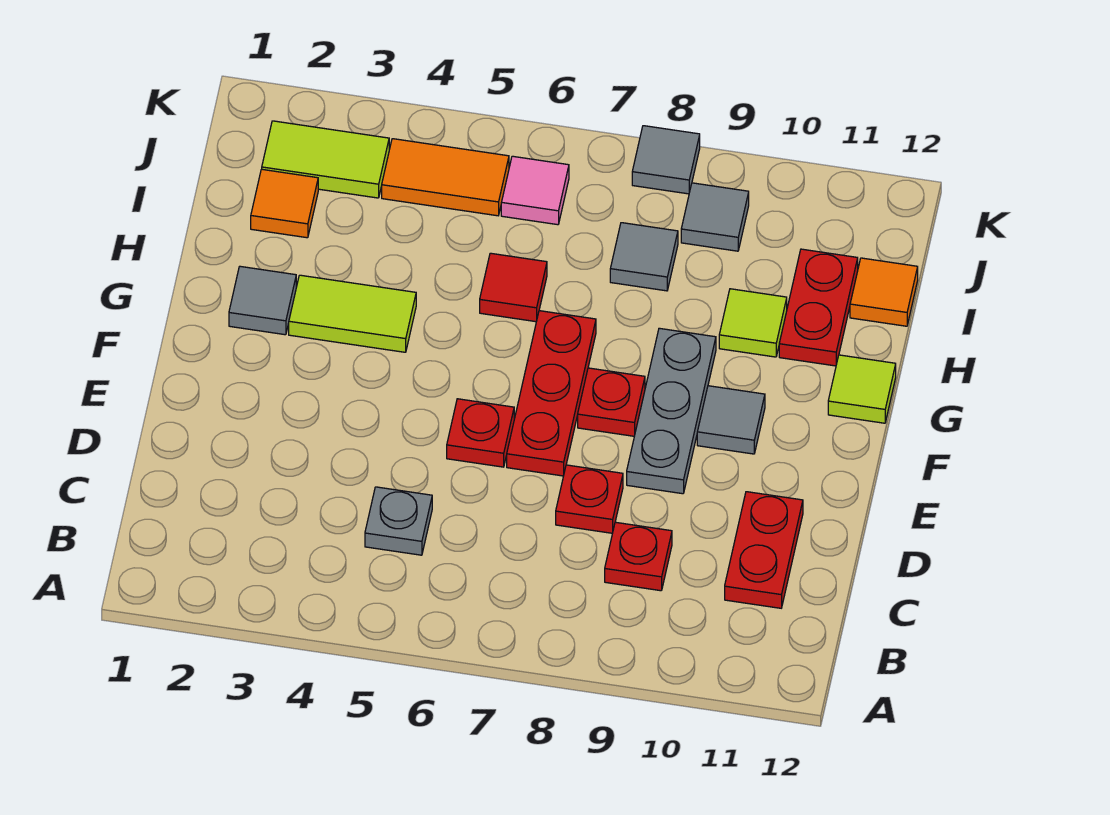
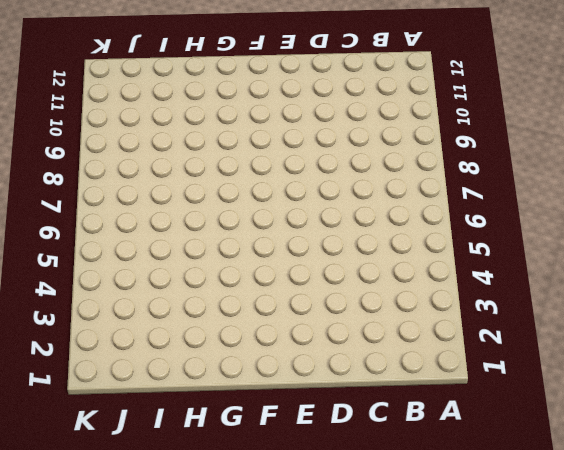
none -> grey plate C5 level 1
none -> red plate C9 level 1
none -> red plate C11:D11 level 1

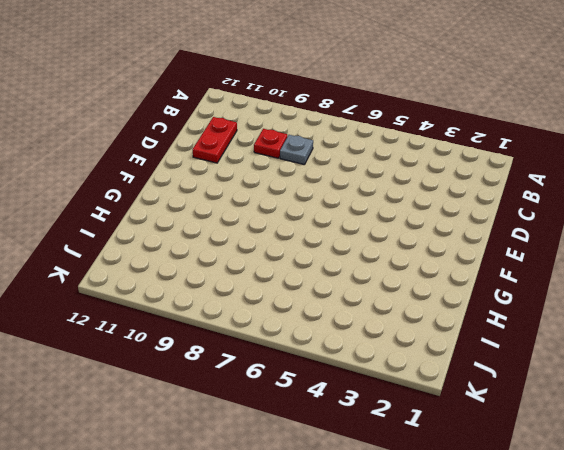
grey plate C8 level 1 -> grey plate C5 level 1
none -> red plate D8 level 1
none -> red plate E6 level 1
none -> red plate E7:G7 level 1

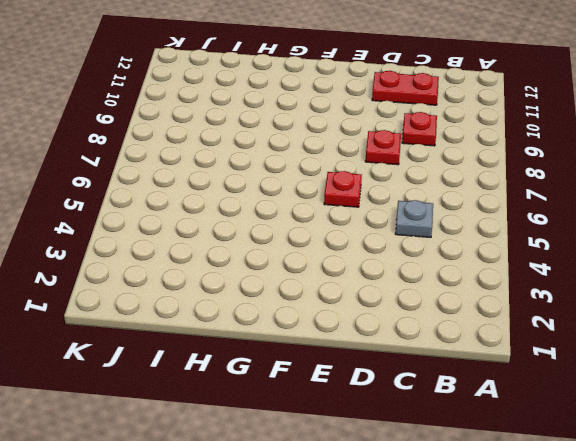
none -> red plate E7:G7 level 1
none -> grey plate E9:G9 level 1
none -> red plate F8 level 1

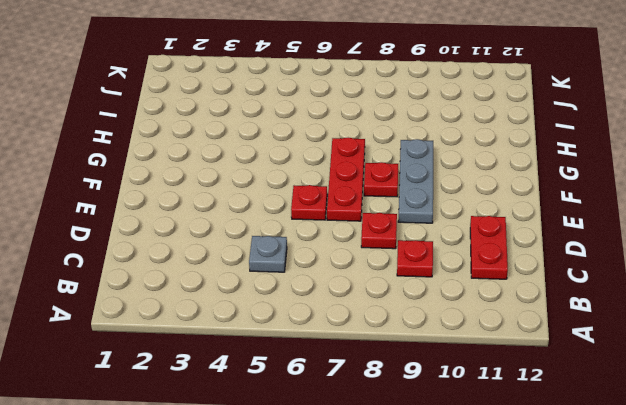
none -> grey tile F10 level 1
none -> grey tile G2 level 1
none -> lime tile G3:G4 level 1

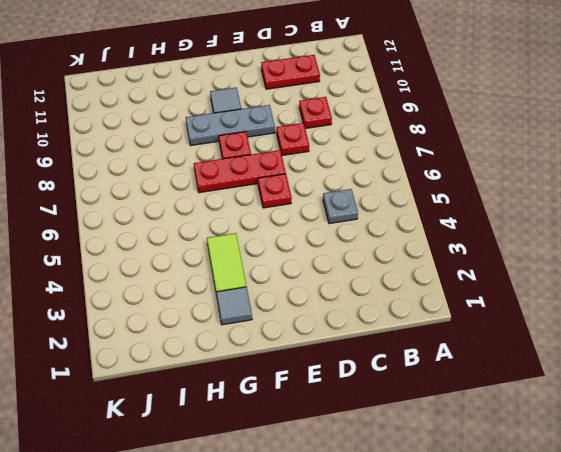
none -> lime tile G12 level 1
none -> red tile H6 level 1
none -> lime tile H10 level 1

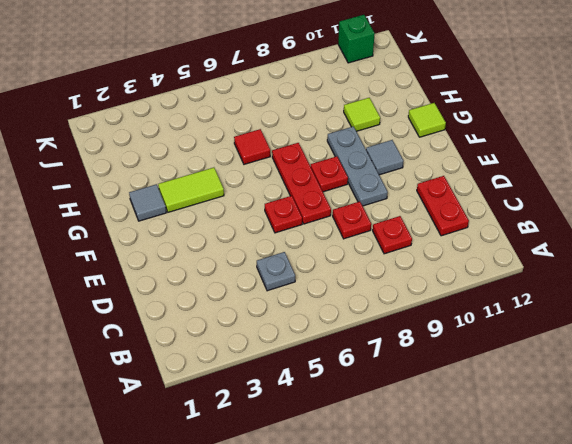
green brick K11 level 1 -> none
none -> red plate H11:I11 level 1
none -> orange tile I2 level 1
none -> grey tile I8 level 1

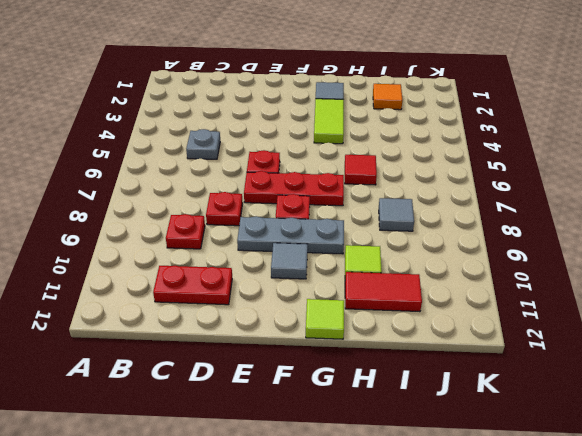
red tile H11:I11 level 1 -> red plate H11:I11 level 1
none -> orange tile I12 level 1
none -> lime tile J2:J3 level 1
none -> orange tile J4:J5 level 1

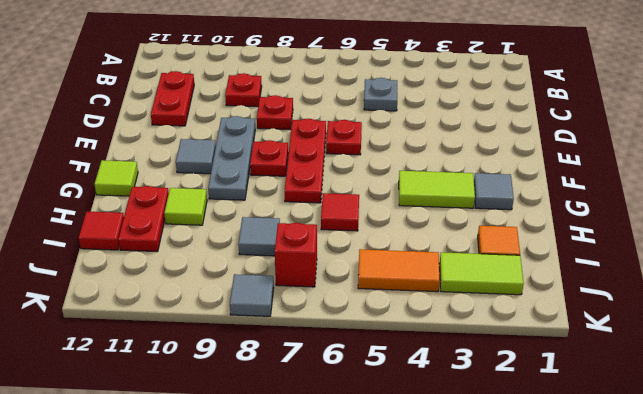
red tile I12 level 1 -> orange tile I12 level 1
red brick J7 level 1 -> none
none -> pink tile J6 level 1
none -> grey tile J9 level 1

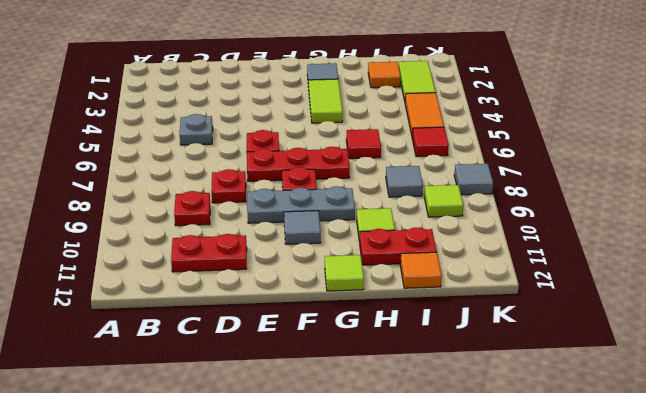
red tile J6 level 1 -> pink tile J6 level 1
lime tile J9 level 1 -> grey tile J9 level 1

